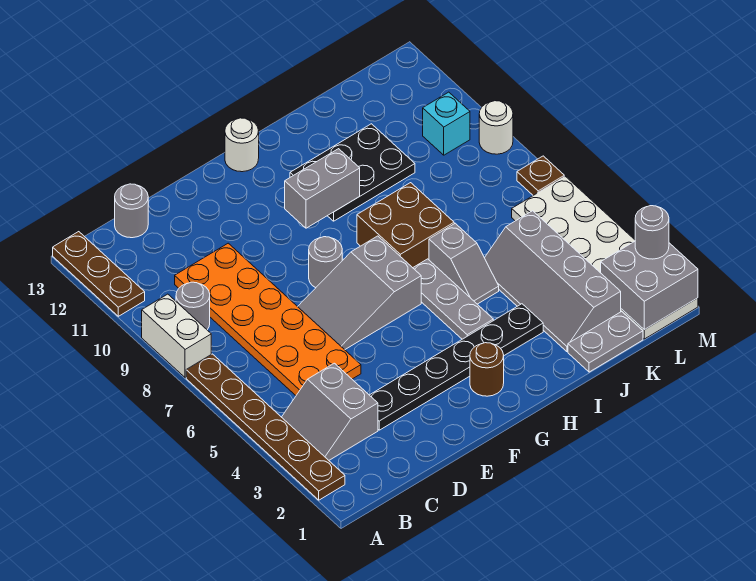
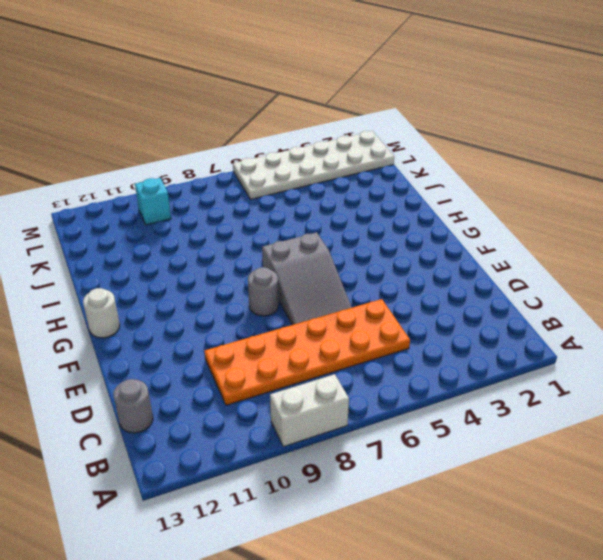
none -> brown plate A2:A7 level 1
none -> brown plate A11:A13 level 1
none -> grey slope B3:C4 level 1 top C

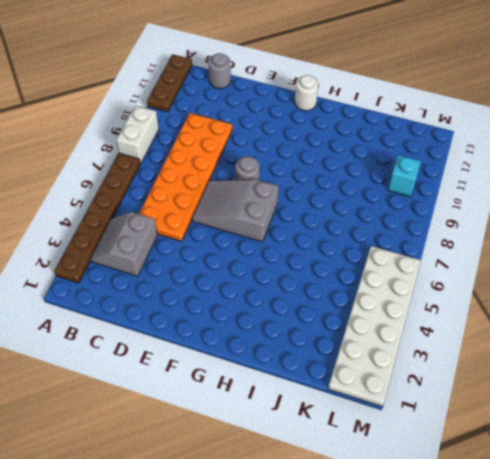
none -> grey round brick B9 level 1
none -> black plate D3:I3 level 1
none -> brown round brick G2 level 1

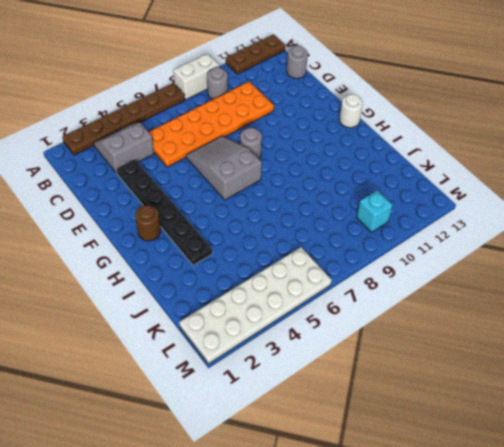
none -> grey plate H4:H6 level 1
none -> brown brick H7:I8 level 1
none -> black plate H10:J11 level 1

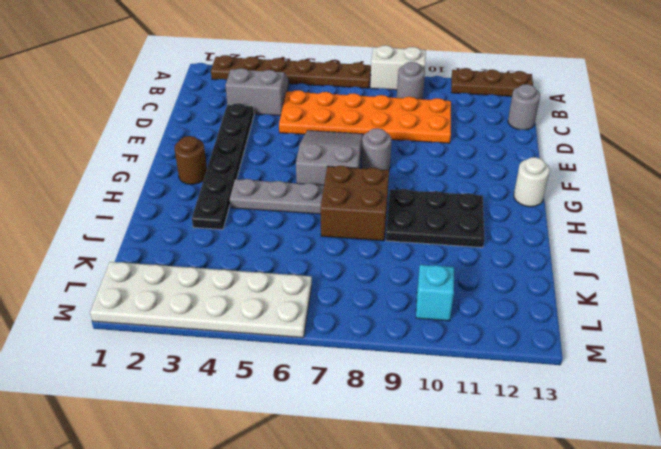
black plate H9:I11 level 1 -> black plate H10:J11 level 1
none -> grey slope I5:I6 level 1 top 6
none -> grey plate J1:K1 level 1
none -> grey slope J2:K5 level 1 top K

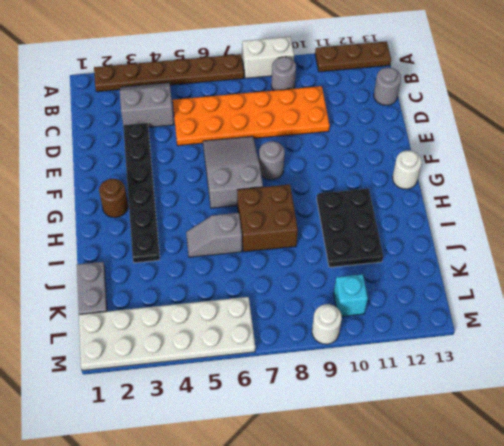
none -> grey plate H4:H6 level 1
none -> grey slope J2:K5 level 1 top K
none -> brown plate M7 level 1

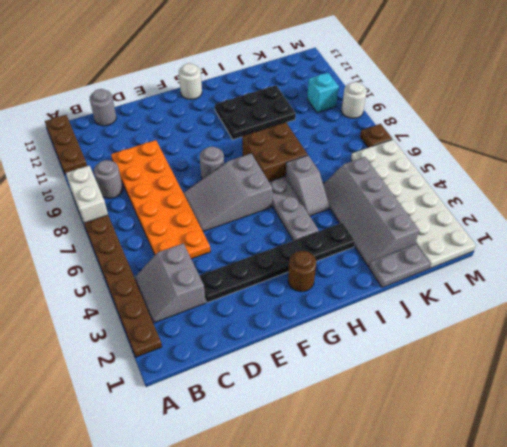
none -> grey brick G10:H10 level 2
none -> grey brick L1:M2 level 2
none -> grey round brick M2 level 3

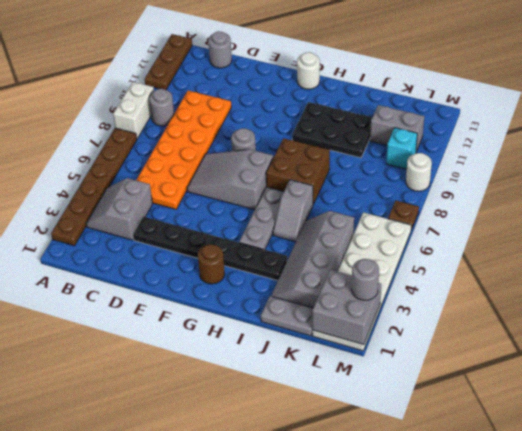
grey brick K11:L11 level 1 -> grey brick G10:H10 level 2

